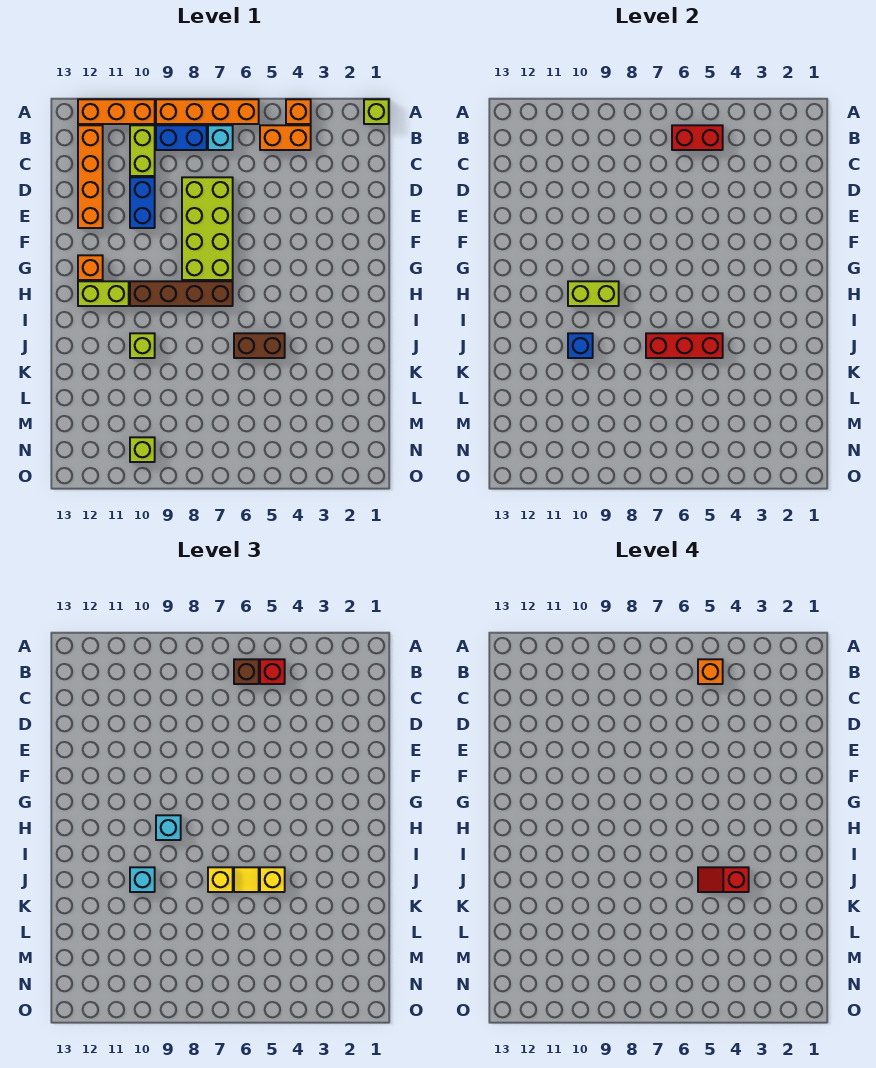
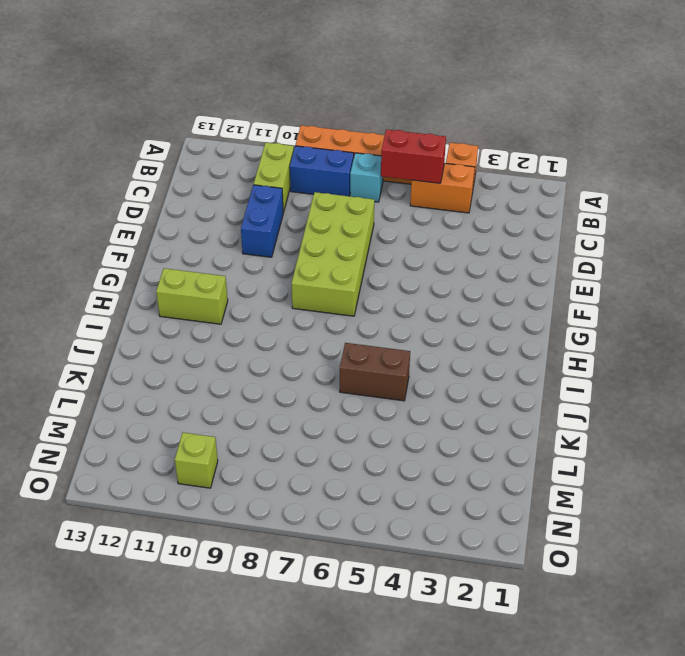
none -> lime brick A1 level 1
none -> orange brick A10:A12 level 1
none -> orange brick B12:E12 level 1
none -> orange brick G12 level 1

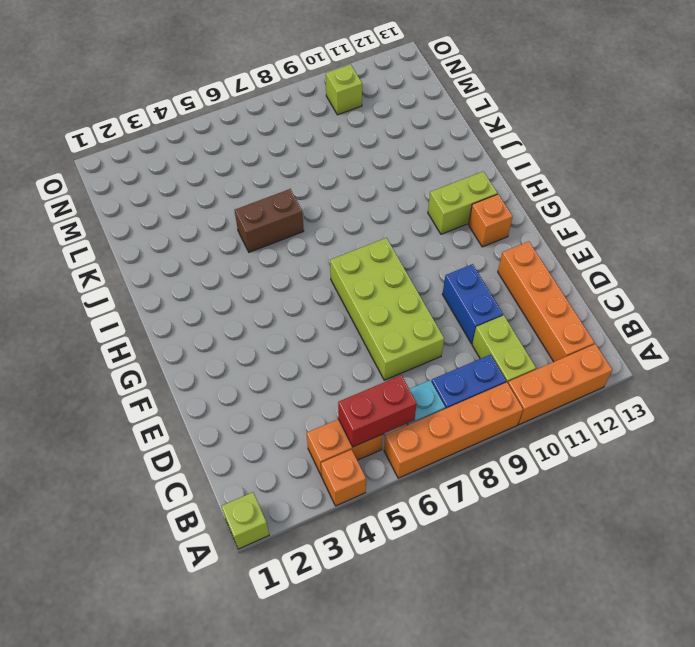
none -> brown brick H7:H10 level 1
none -> lime brick J10 level 1
none -> lime brick H9:H10 level 2
none -> red brick J5:J7 level 2

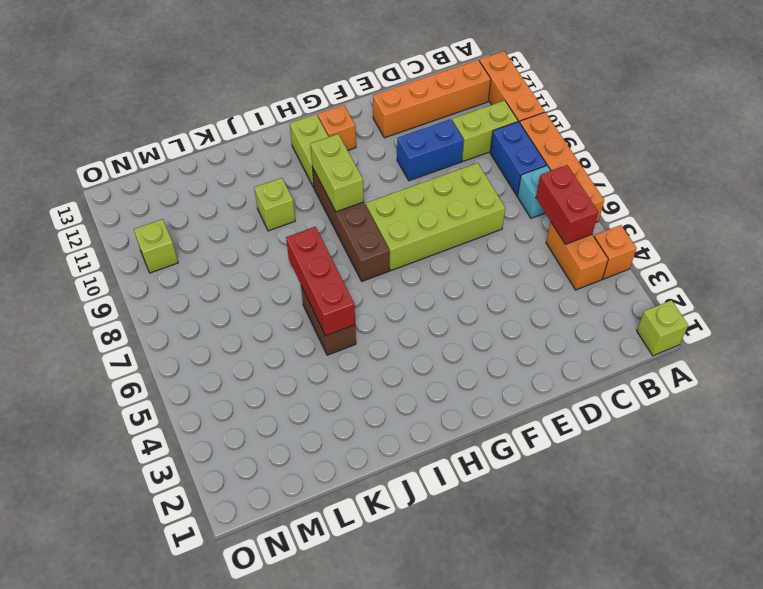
none -> blue brick J10 level 2
none -> red brick B5 level 3
none -> brown brick B6 level 3
none -> cyan brick H9 level 3

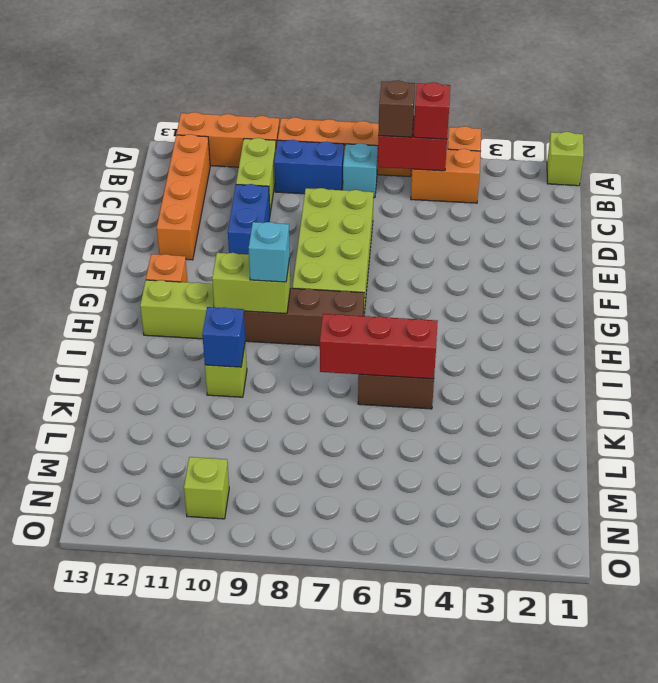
none -> yellow brick J5 level 3
none -> yellow tile J6 level 3
none -> yellow brick J7 level 3
none -> cyan brick J10 level 3

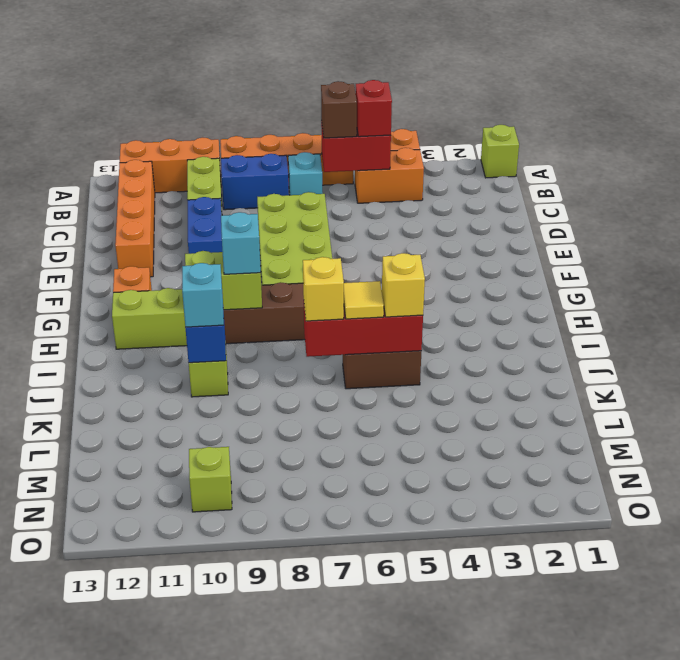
none -> orange brick B5 level 4
none -> red slope J4:J5 level 4 top 4

